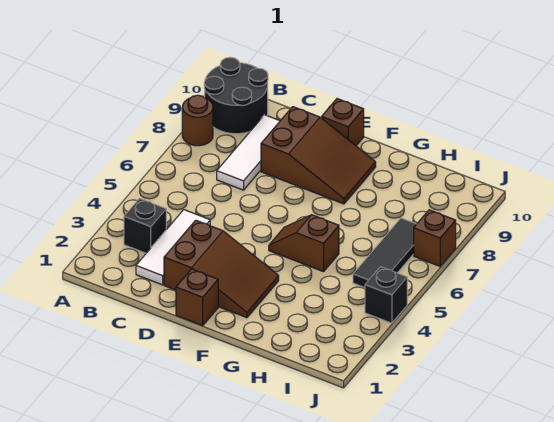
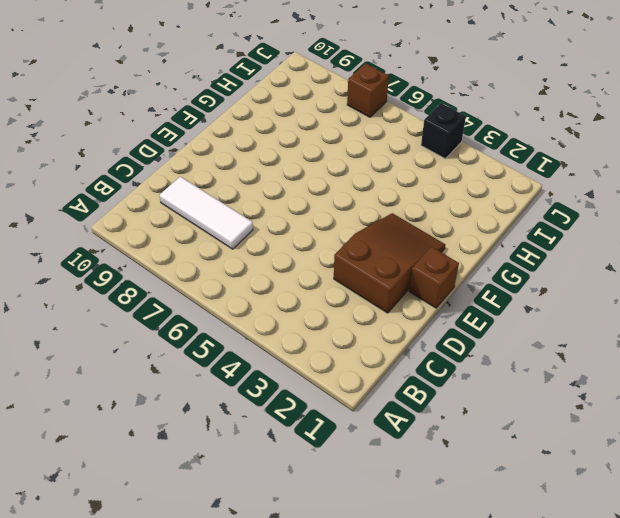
none -> brown round brick A8 level 1
none -> black round brick A9:B10 level 1
none -> black brick B3 level 1

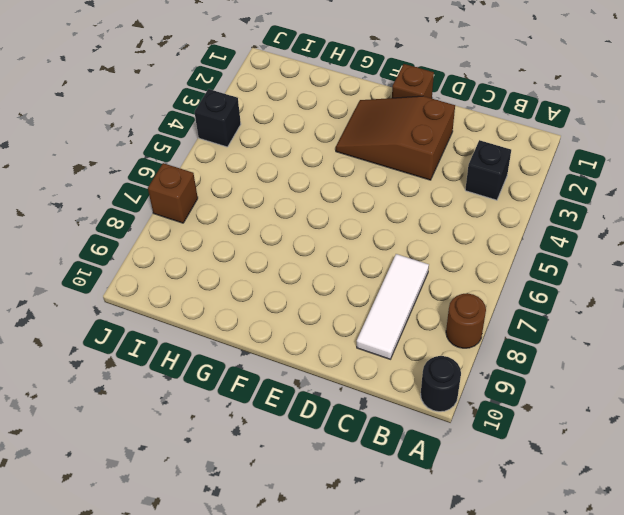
black round brick A10 level 1 -> black round brick A9:B10 level 1
none -> white tile C2:C4 level 1
none -> brown slope D8:F9 level 1 top D
none -> brown brick E10 level 1

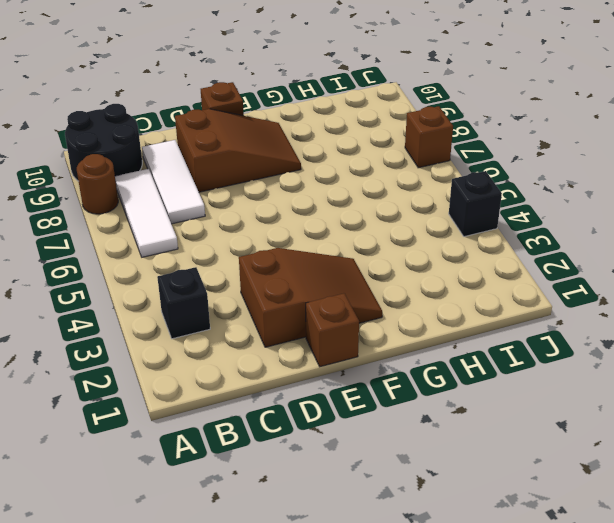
white tile B6:B8 level 1 -> white tile C2:C4 level 1
none -> brown slope F5:G5 level 1 top G
none -> black tile I5:I7 level 1

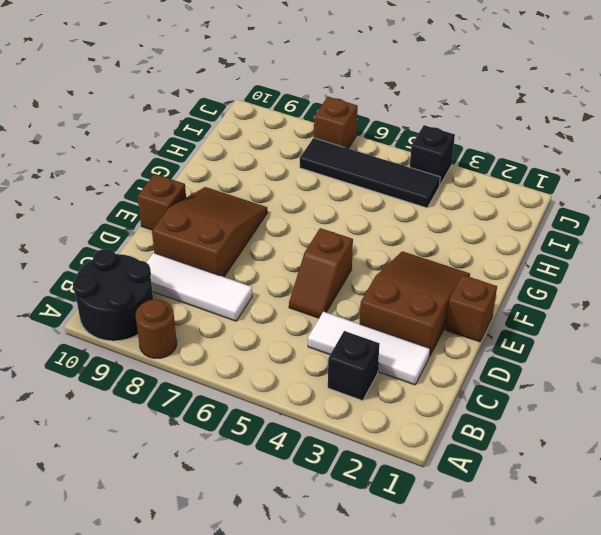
brown slope D5:E5 level 1 top E -> brown slope F5:G5 level 1 top G
black tile I4:I7 level 1 -> black tile I5:I7 level 1

